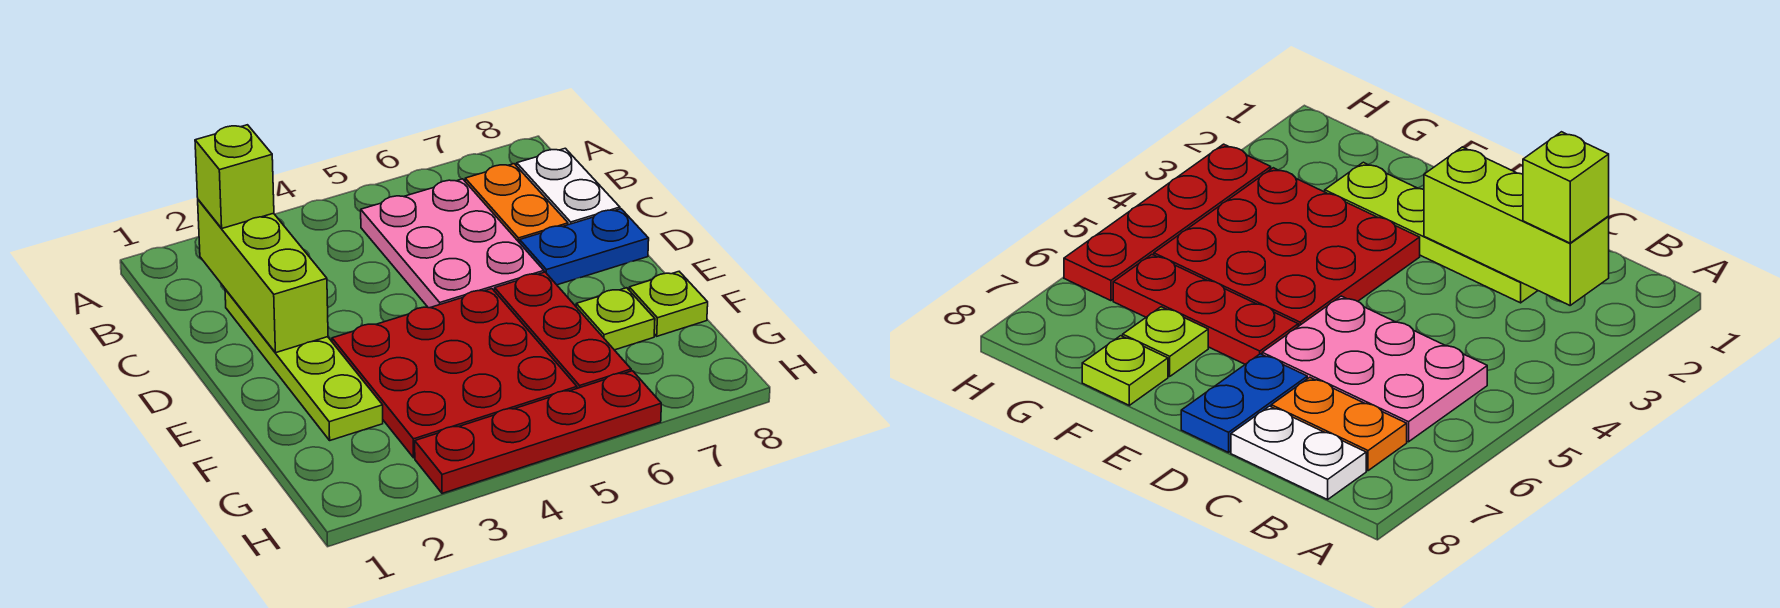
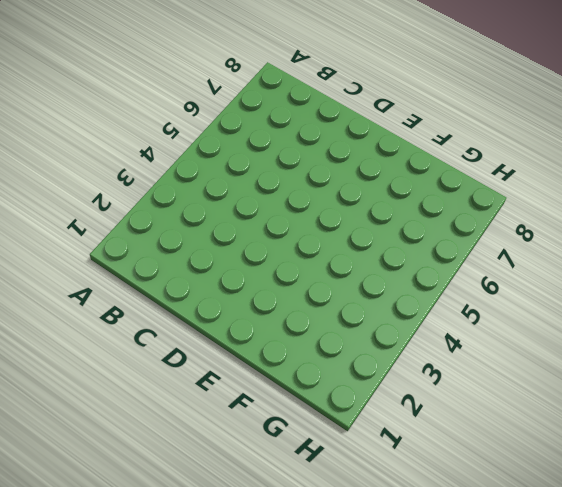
none -> pink plate B5:D6 level 1
none -> orange plate B7:C7 level 1
none -> white plate B8:C8 level 1

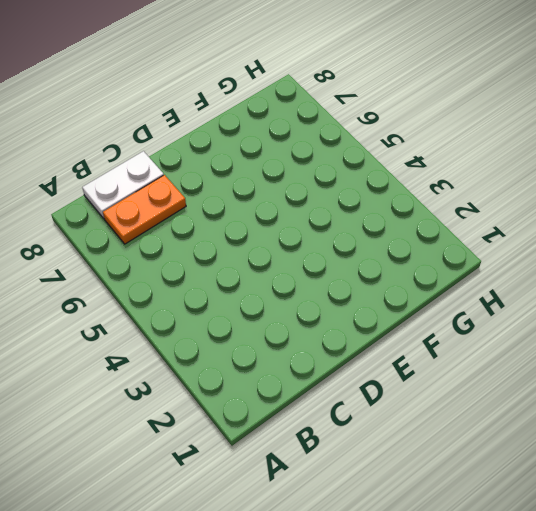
none -> pink plate B5:D6 level 1
none -> lime plate C2:F2 level 1
none -> blue plate D7:D8 level 1

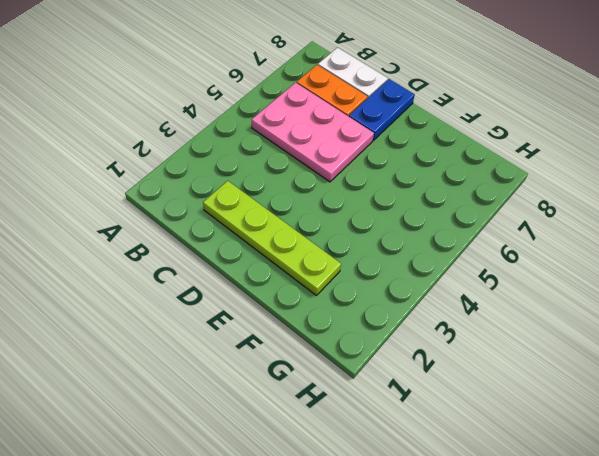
none -> red plate E3:G5 level 1
none -> red plate E6:G6 level 1
none -> lime plate F7 level 1

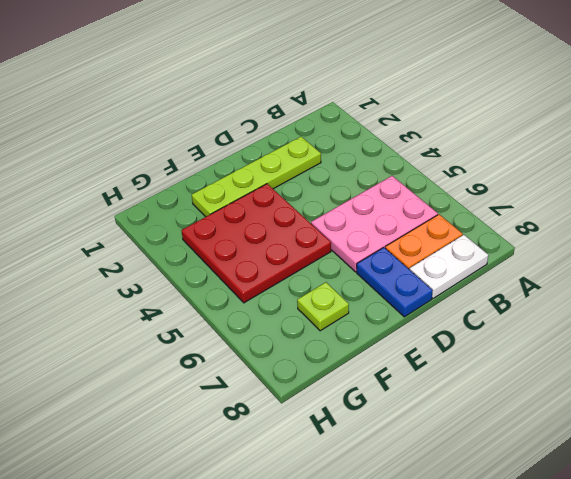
none -> red plate E6:G6 level 1
none -> lime plate F8 level 1
none -> red plate H3:H6 level 1

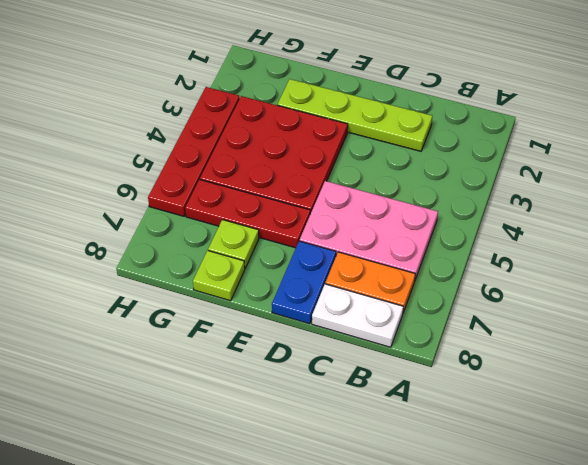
none -> lime brick B2:D2 level 2
none -> lime brick B2 level 3

